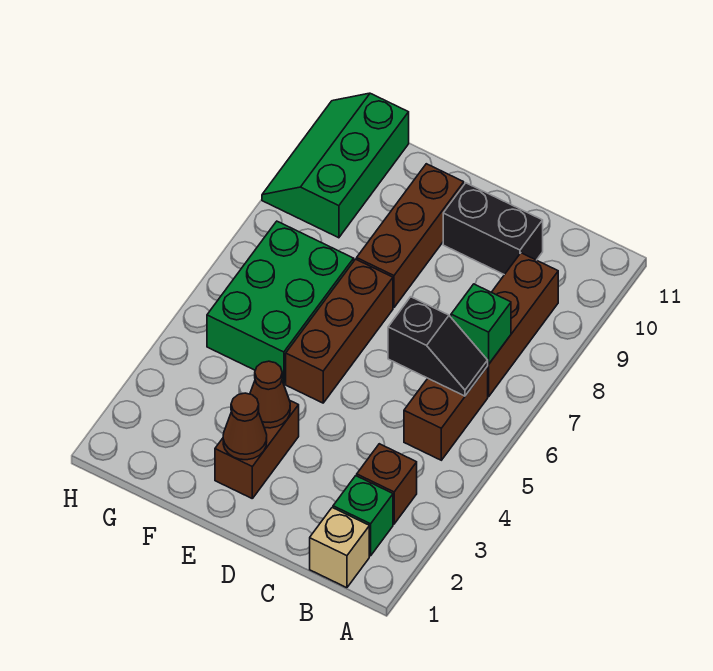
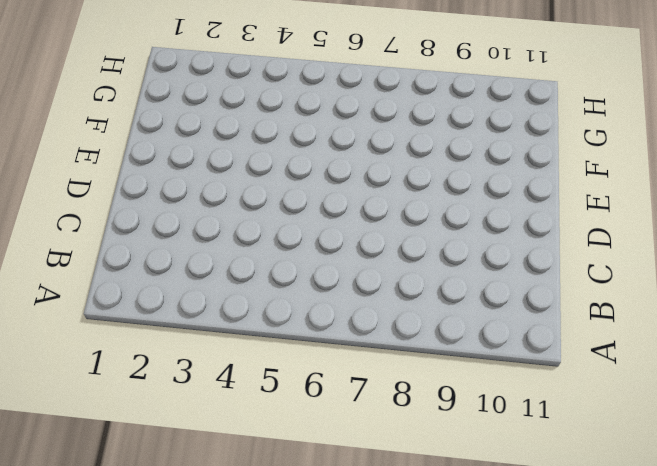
none -> tan brick B1 level 1
none -> green brick B2 level 1
none -> brown brick B3 level 1

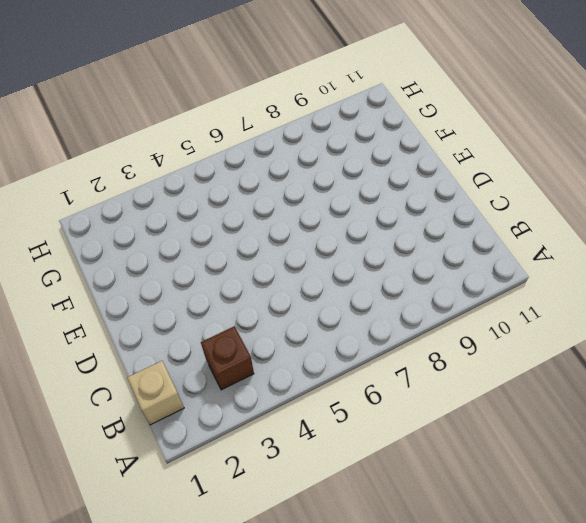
none -> green brick B2 level 1
none -> brown brick B5:B6 level 1
none -> brown brick B7:B9 level 1

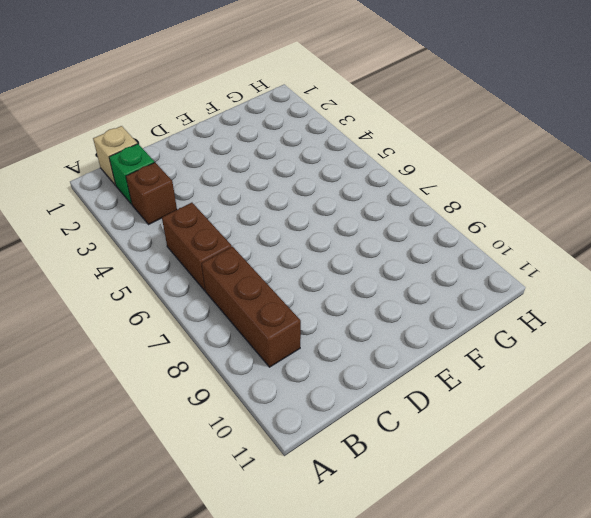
none -> black brick C10:D10 level 1
none -> brown brick E2:E3 level 1
none -> brown brick E5:E7 level 1

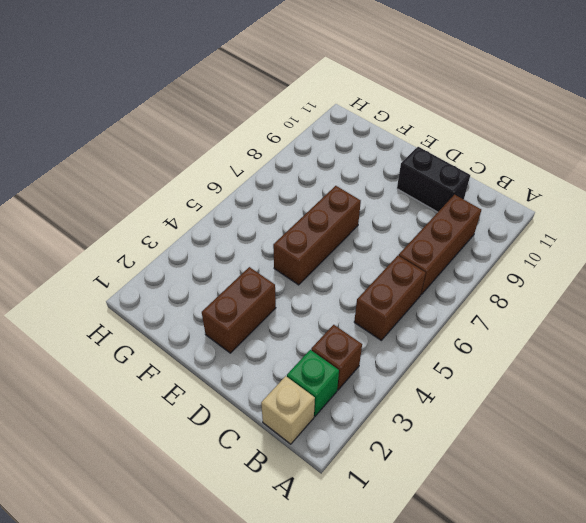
none -> brown brick E8:E10 level 1
none -> green brick F5:G7 level 1
none -> green slope G9:H11 level 1 top G

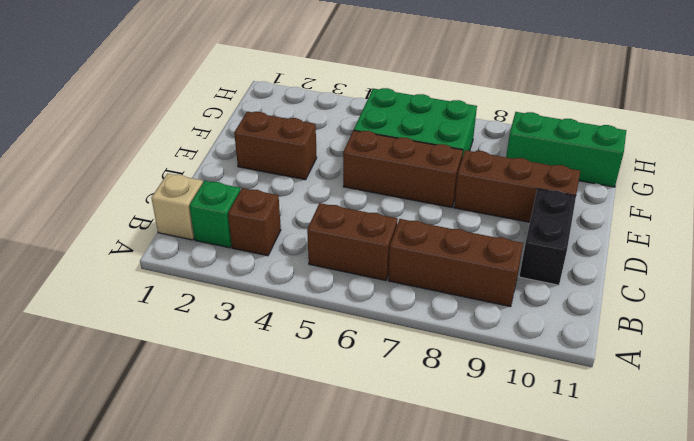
none -> black slope B6:C6 level 2 top C
none -> green brick B7 level 2
none -> brown cone E2 level 2

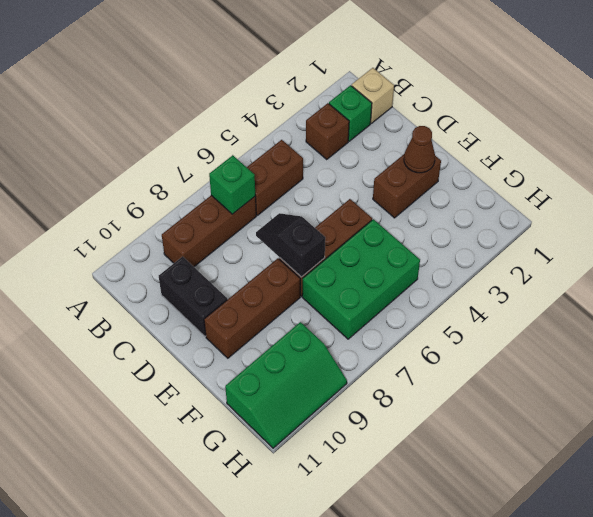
black slope D7:E7 level 2 top E -> black slope B6:C6 level 2 top C
none -> brown cone E3 level 2

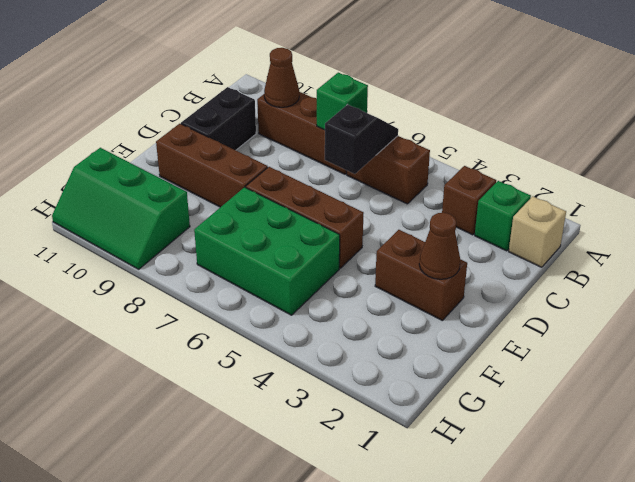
brown cone B9 level 2 -> brown cone E3 level 2

